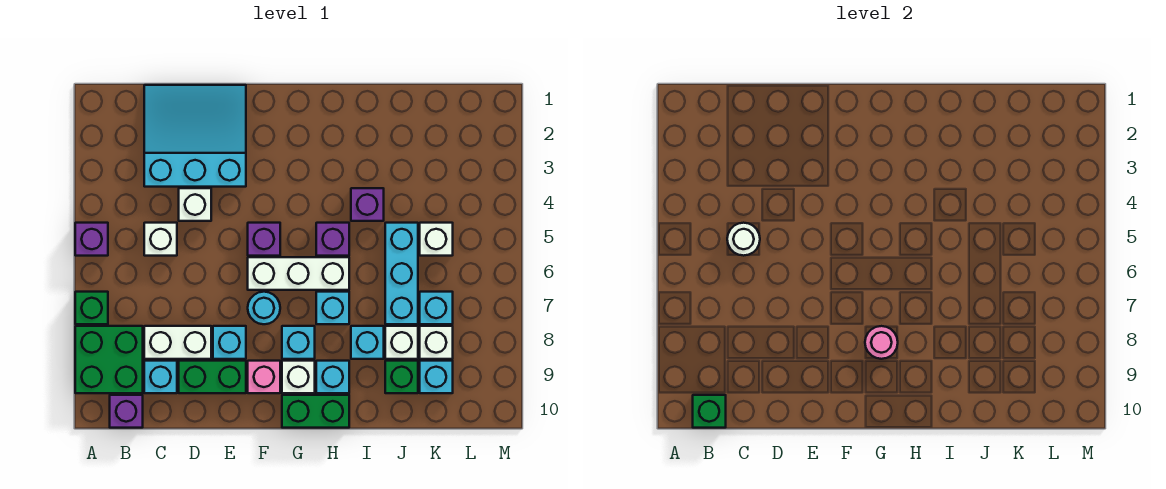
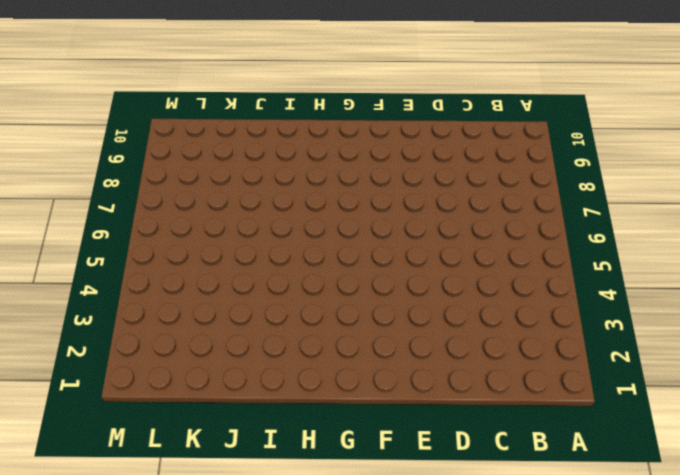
none -> purple brick A5 level 1
none -> green brick A7 level 1
none -> green brick A8:B9 level 1
none -> purple brick B10 level 1

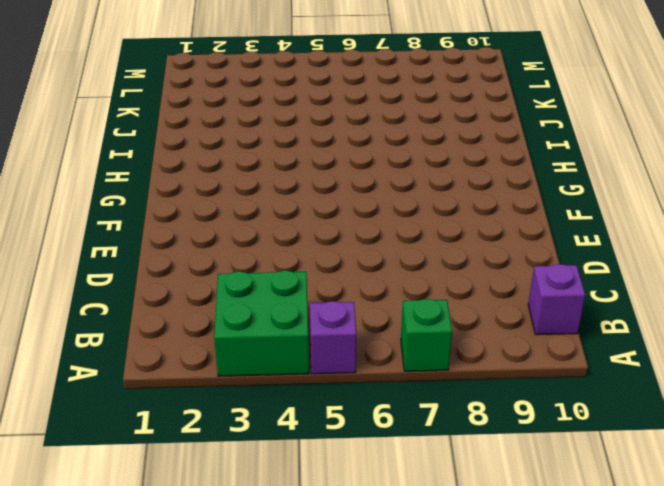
green brick A3:B4 level 1 -> green brick A8:B9 level 1
none -> cyan slope C1:E3 level 1 top 3
none -> white brick C5 level 1
none -> white brick C8:D8 level 1
none -> cyan brick C9 level 1

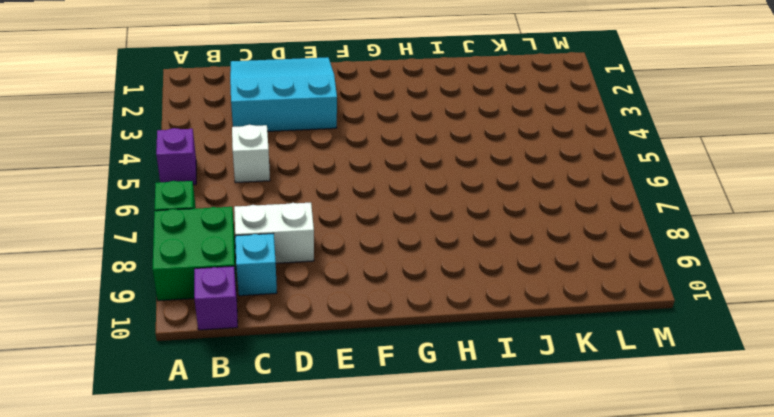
none -> white brick D4 level 1
none -> green brick D9:E9 level 1
none -> cyan brick E8 level 1
none -> purple brick F5 level 1

